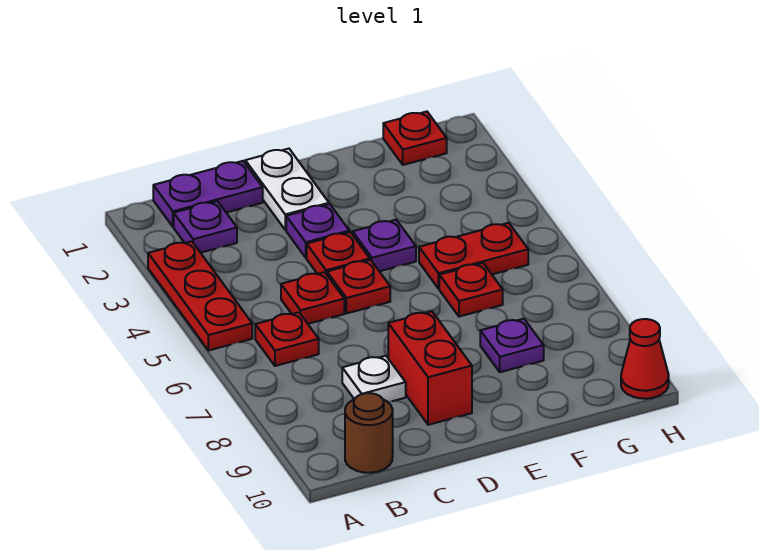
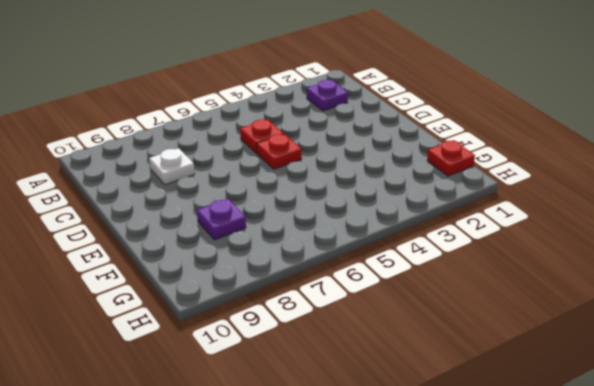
none -> red plate A3:A5 level 1
none -> purple plate B1:C1 level 1
none -> red plate B6 level 1

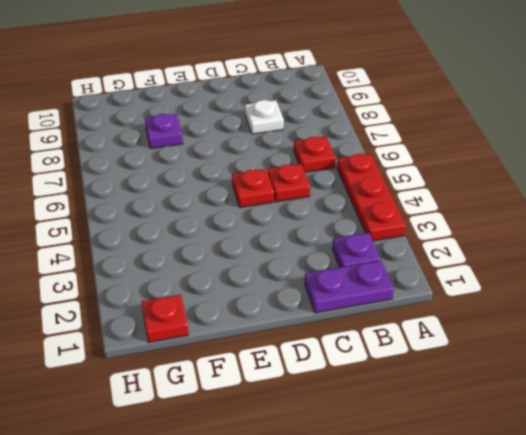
none -> brown round brick B10 level 1
none -> white plate D1:D2 level 1
none -> purple plate D3 level 1

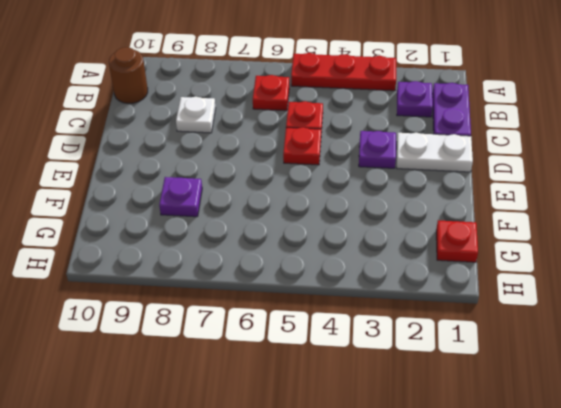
none -> red plate D4 level 1
none -> red brick D8:D9 level 1
none -> purple plate E4 level 1

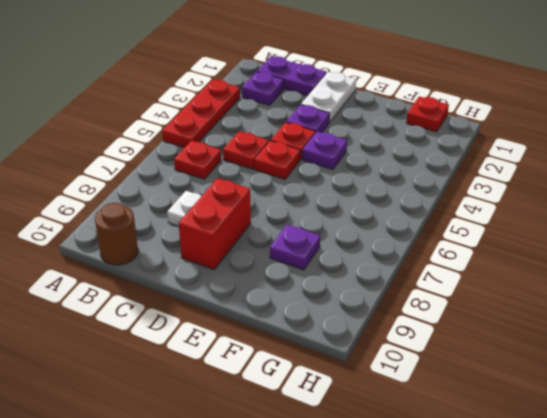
none -> red plate F5:G5 level 1
none -> red plate F6 level 1
none -> red cone H10 level 1

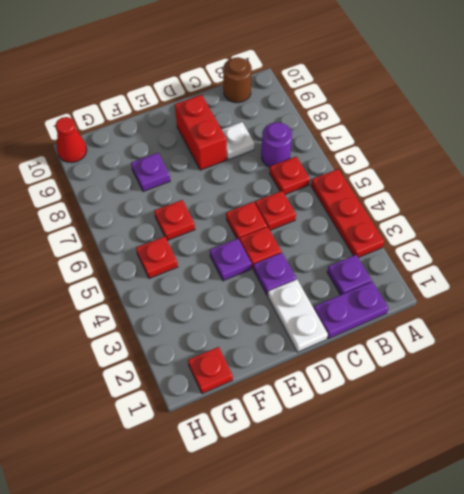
purple round brick B7 level 1 -> none
red plate G5 level 1 -> red plate F5:G5 level 1

